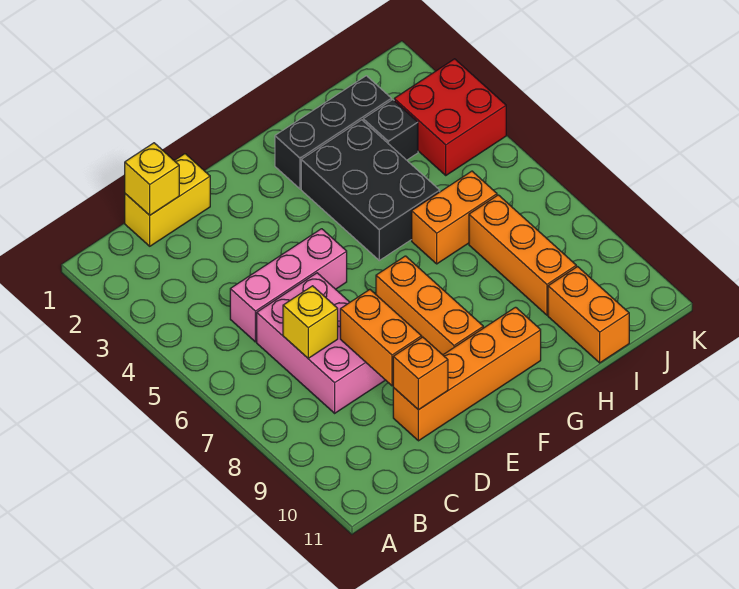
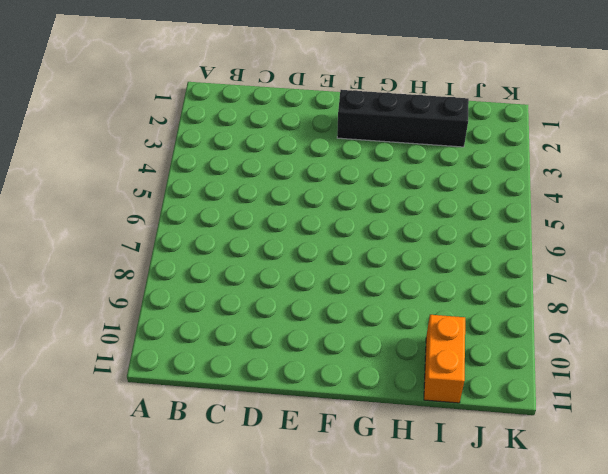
black brick F2:I2 level 1 -> black brick G2:I2 level 1
none -> yellow brick C1:D1 level 1
none -> pink brick C5:E5 level 1
none -> pink brick C6:D8 level 1

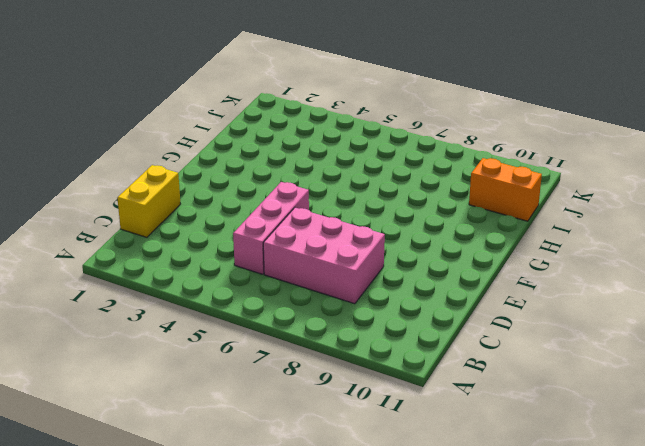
none -> orange brick D10:G10 level 1
none -> orange brick F7:F9 level 1
none -> black brick G2:I2 level 1

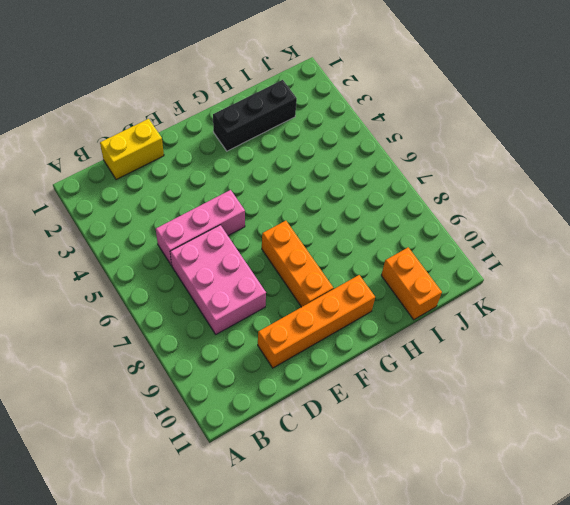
none -> black brick G3:H5 level 1
none -> orange brick H6:I6 level 1
none -> black brick I3 level 1

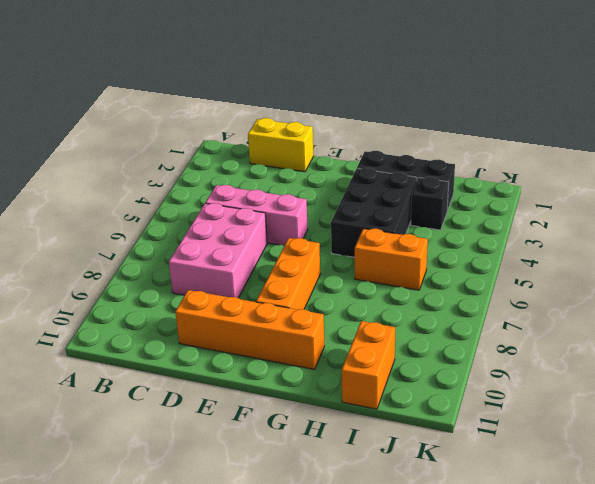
none -> orange brick I7:I9 level 1
none -> red brick J3:K4 level 1
none -> yellow brick C1 level 2

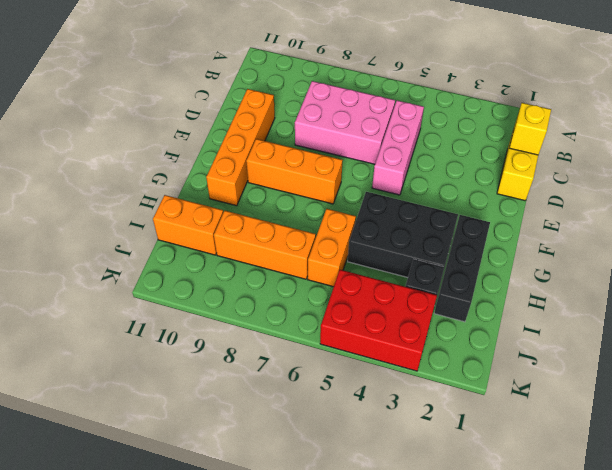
red brick J3:K5 level 1 -> red brick J3:K4 level 1
none -> yellow brick C7 level 2
none -> orange brick D8:D9 level 2
none -> orange brick D10 level 2

